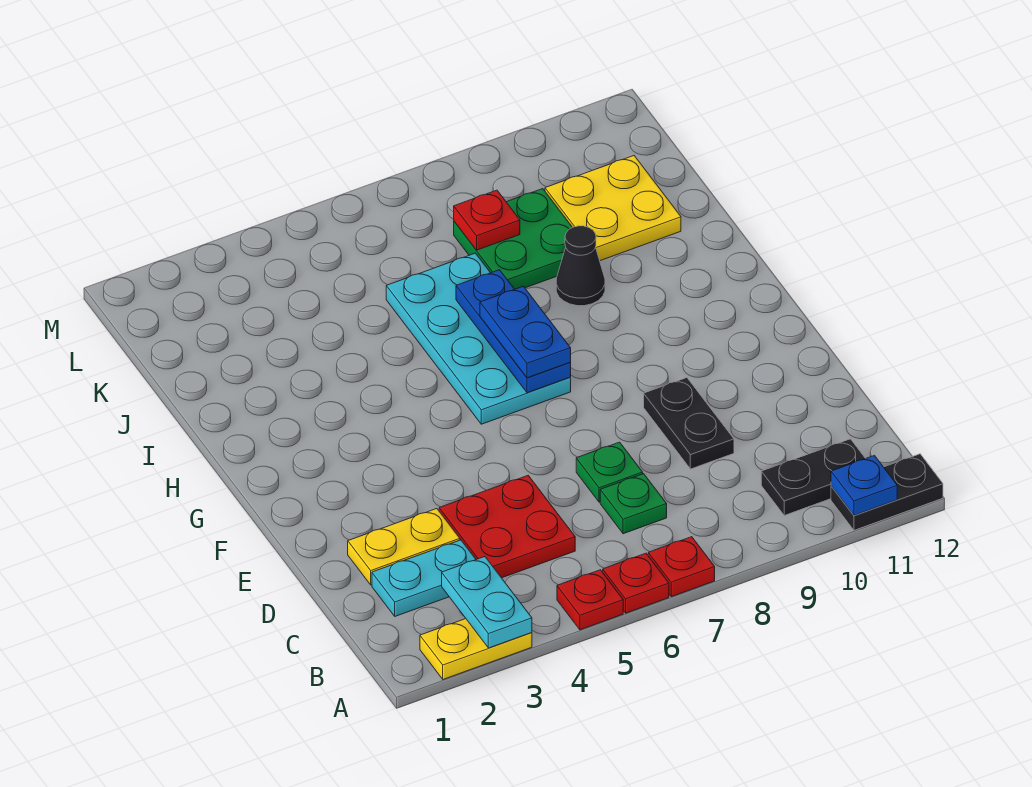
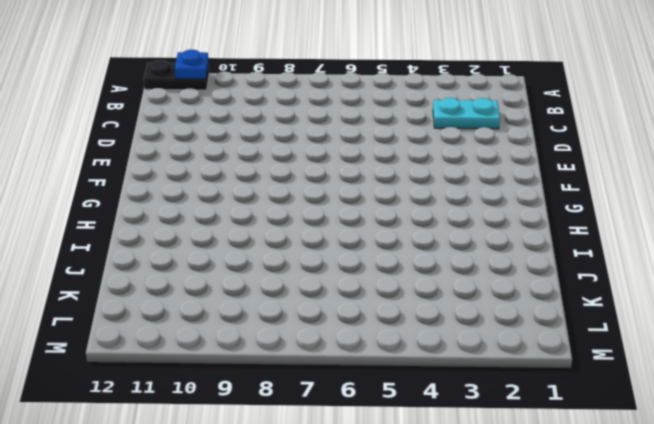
none -> yellow plate A2:A3 level 1
none -> red plate A5 level 1
none -> red plate A6 level 1

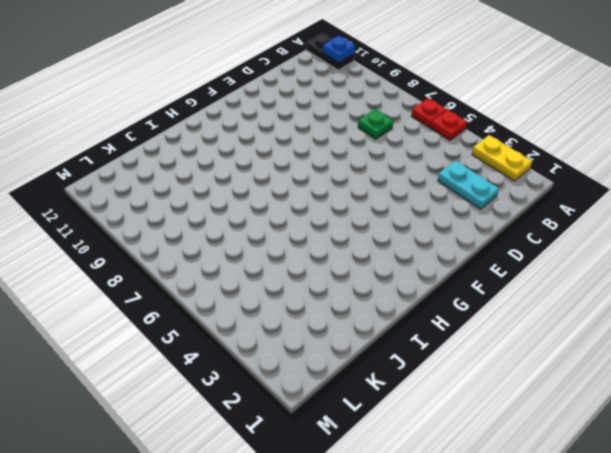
none -> red plate A7 level 1
none -> black plate B10:B11 level 1
none -> red plate C4:D5 level 1

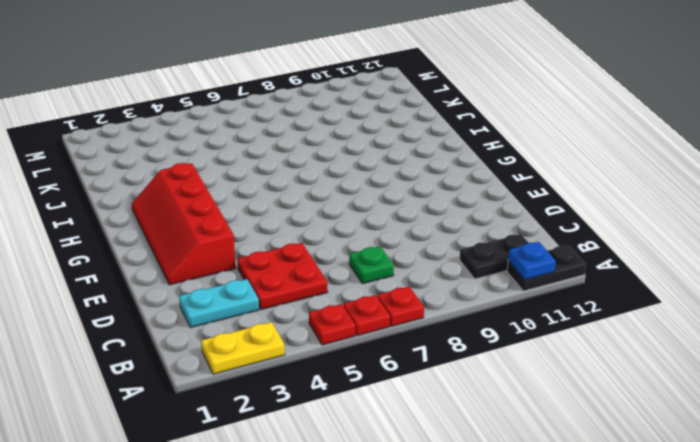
red slope E2:H3 level 1 top 3 -> none
none -> yellow plate D2:D3 level 1
none -> green plate D7 level 1
none -> black plate D9:E9 level 1

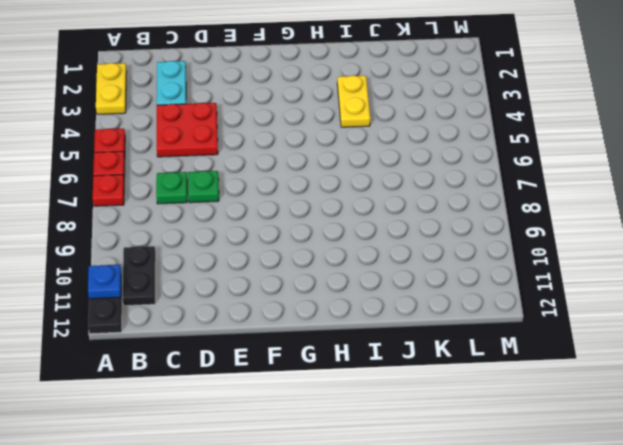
yellow plate I3:I4 level 1 -> yellow plate D2:D3 level 1
none -> black plate D9:E9 level 1
none -> cyan plate G6:J7 level 1
none -> black cone I9 level 1

